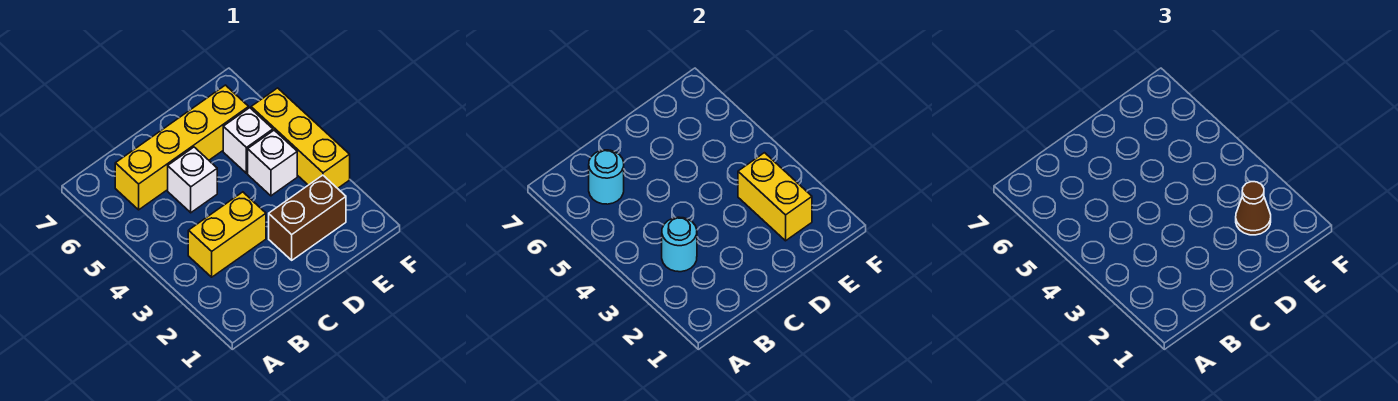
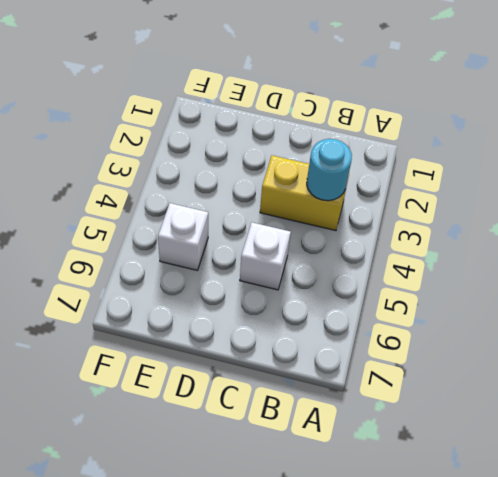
none -> yellow brick B6:E6 level 1
none -> brown brick D2:E2 level 1

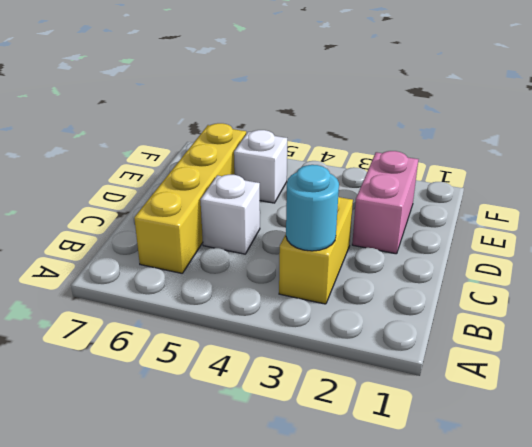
pink brick D2:E2 level 1 -> brown brick D2:E2 level 1
none -> white brick E4 level 1
none -> yellow brick F3:F5 level 1

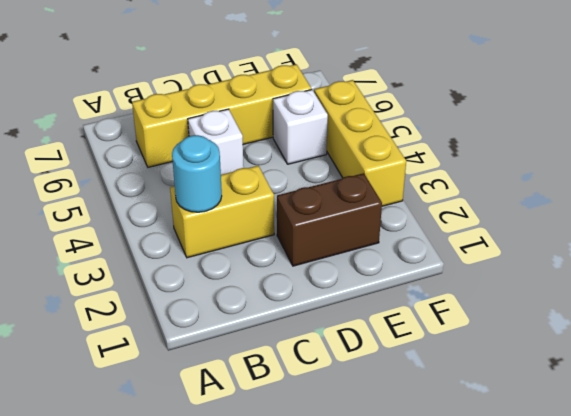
none -> white brick E4 level 1
none -> cyan round brick B6 level 2

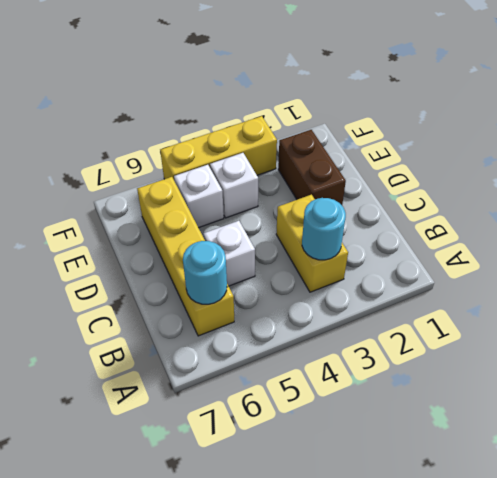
none -> yellow brick E2:E3 level 2
none -> brown cone E2 level 3

